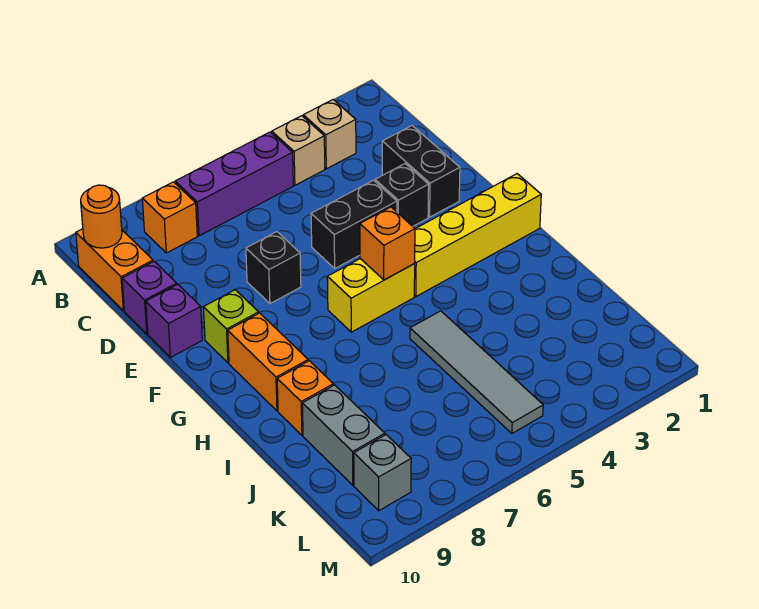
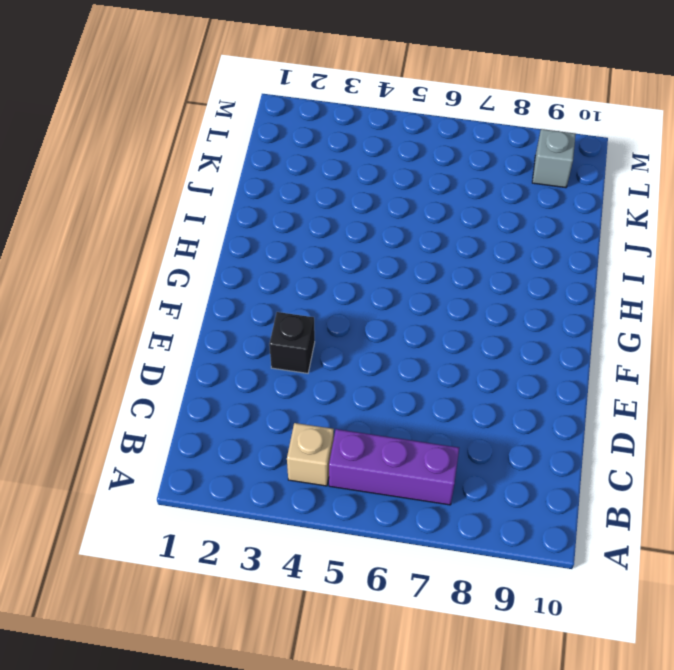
none -> tan brick B3 level 1
none -> orange brick B8 level 1
none -> orange brick B10:C10 level 1

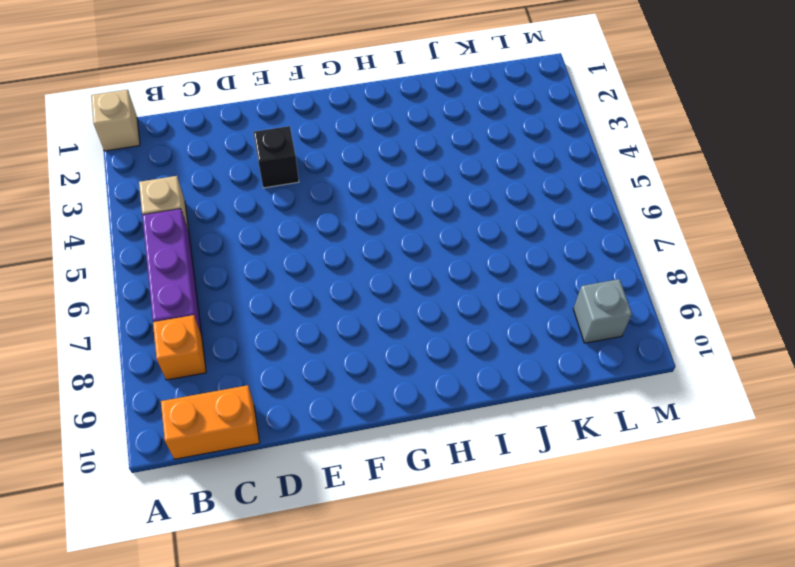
tan brick A1 level 1 -> tan brick B3 level 1
none -> black brick D2:E2 level 1
none -> purple brick D10 level 1
none -> black brick E4:E5 level 1

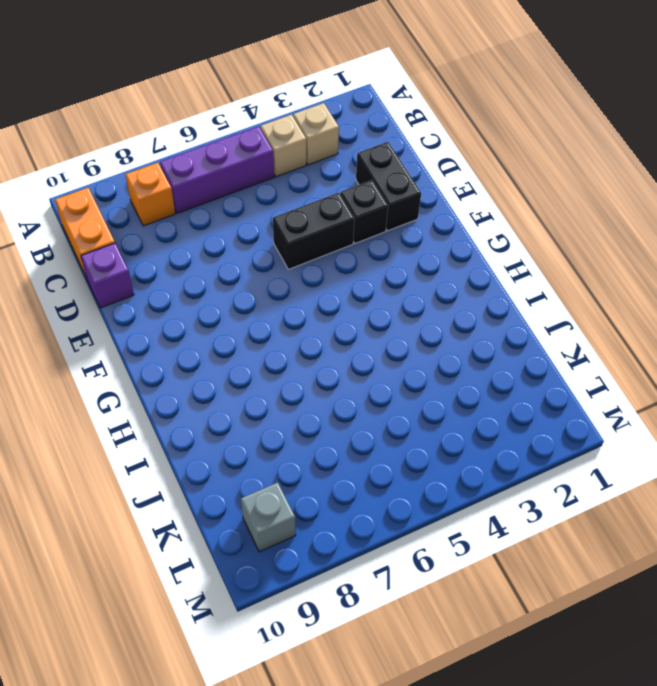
none -> black brick E7 level 1
none -> purple brick E10 level 1
none -> lime brick F9 level 1

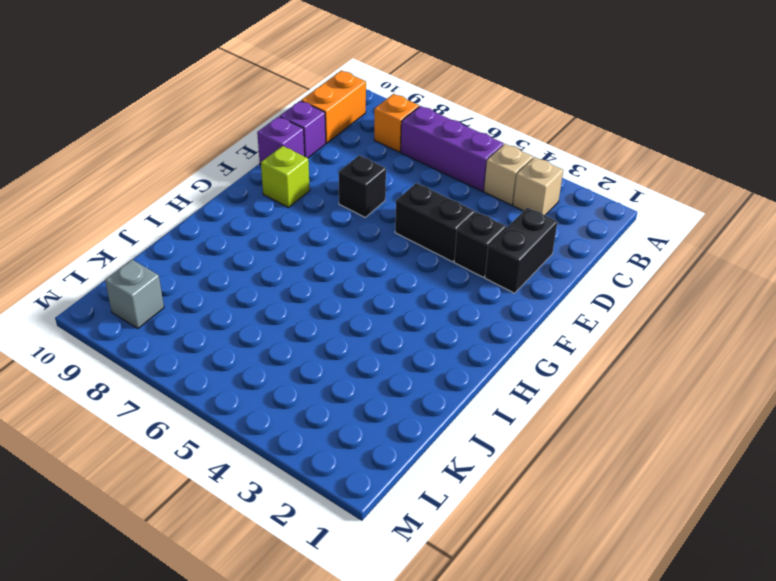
none -> yellow brick G1:G4 level 1
none -> yellow brick G5:G6 level 1
none -> orange brick G9:H9 level 1

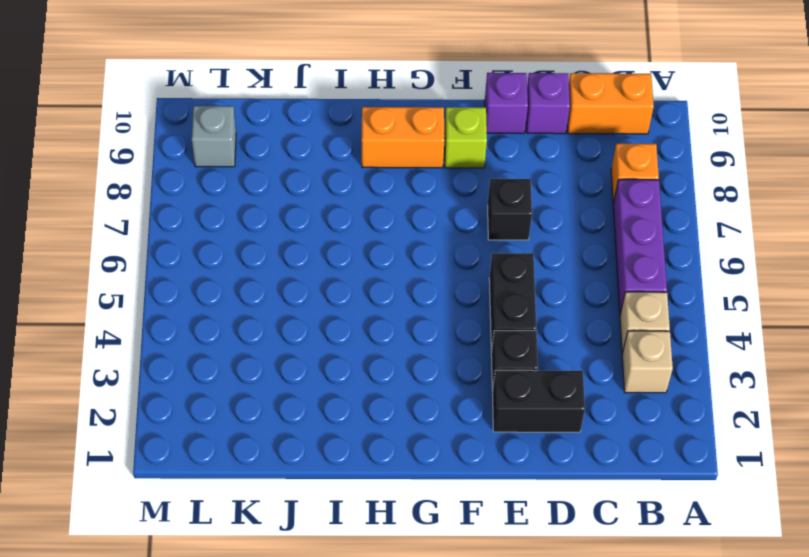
none -> yellow brick G1:G4 level 1
none -> yellow brick G5:G6 level 1
none -> grey tile I5:L5 level 1

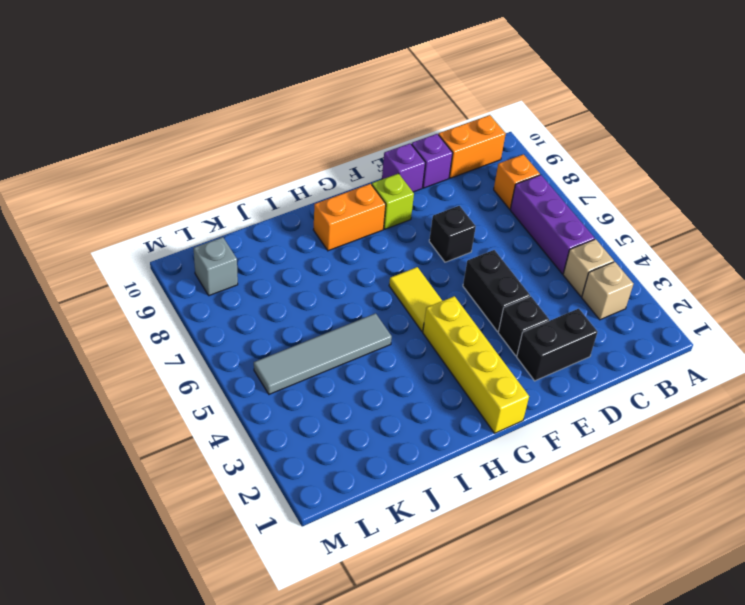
yellow tile G5:G6 level 1 -> yellow brick G5:G6 level 1
none -> orange brick I9 level 1
none -> grey brick J9:K9 level 1
none -> orange round brick B10 level 2

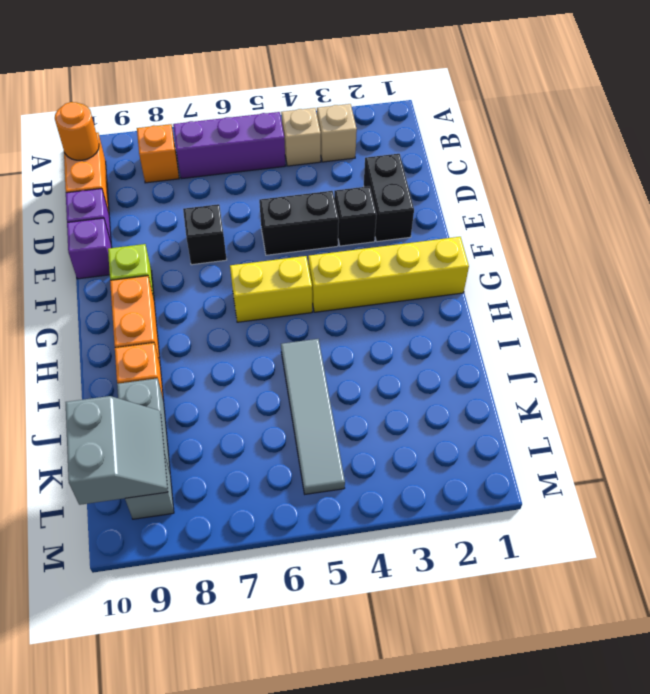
grey slope K9:L10 level 2 top 10 -> none
none -> orange brick G5 level 2

